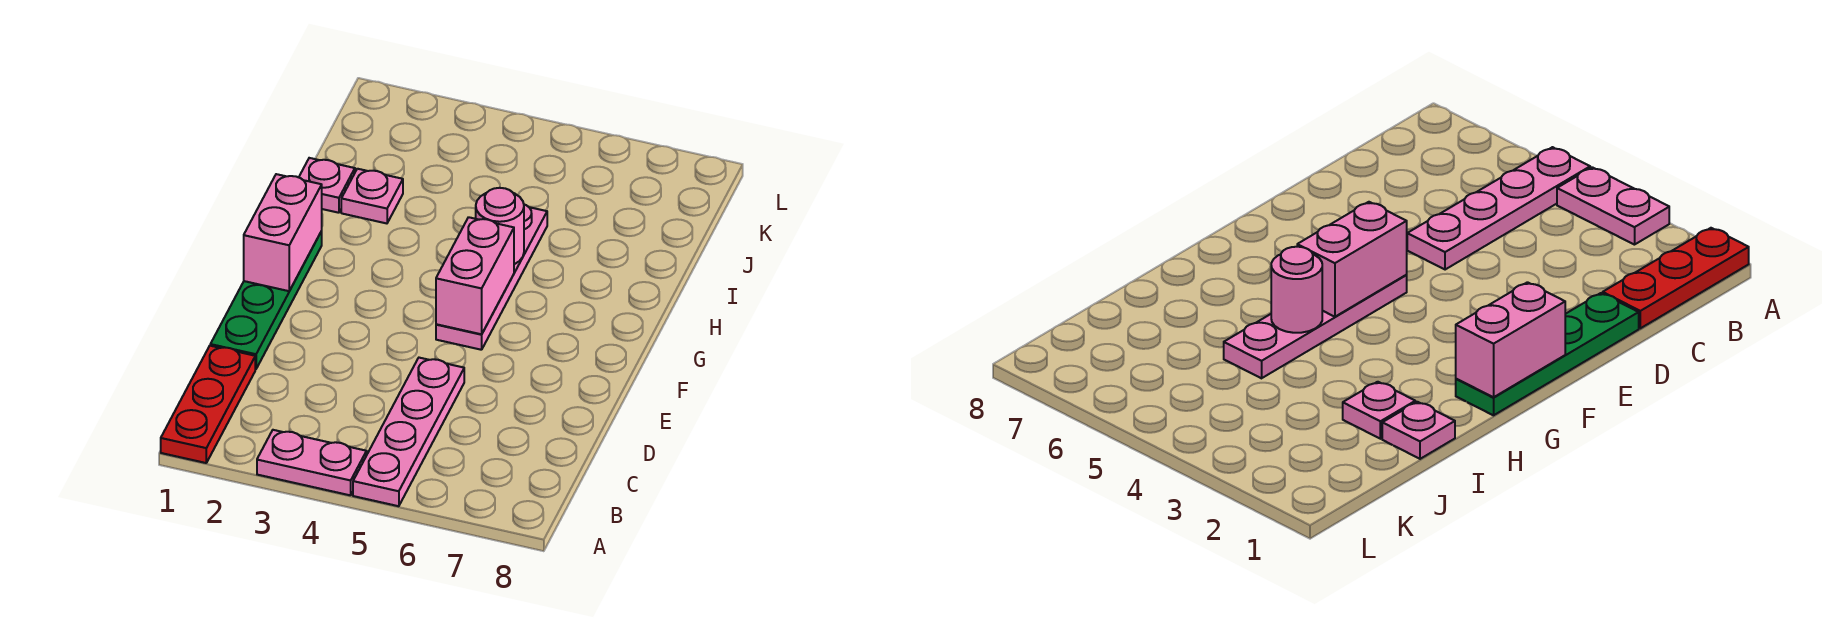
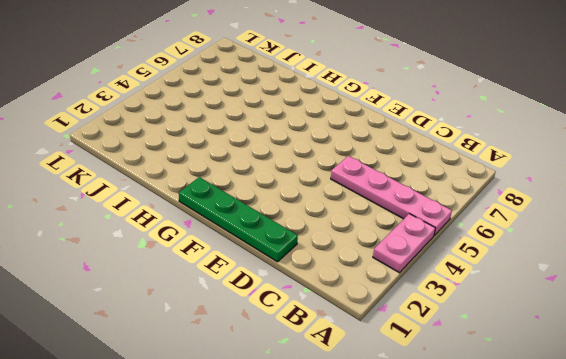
none -> red plate A1:C1 level 1
none -> pink plate F5:I5 level 1

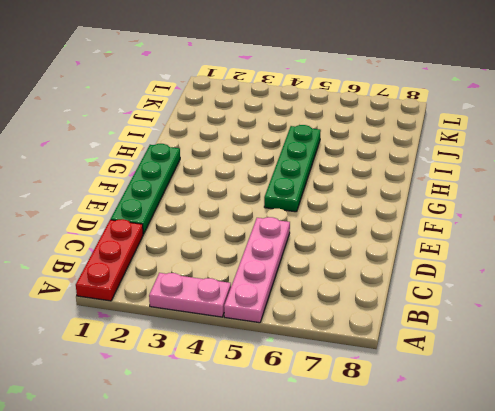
green plate F5:I5 level 1 -> pink plate F5:I5 level 1
none -> pink plate I1 level 1
none -> pink plate I2 level 1

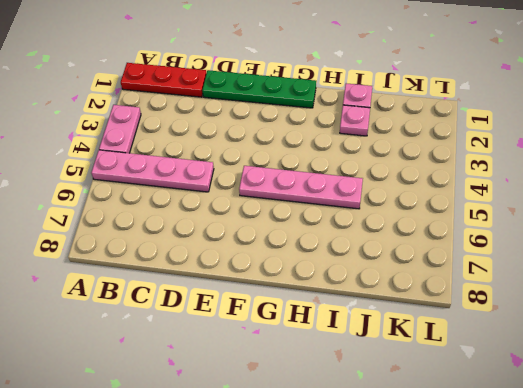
none -> pink brick F1:G1 level 2
none -> pink brick F5:G5 level 2

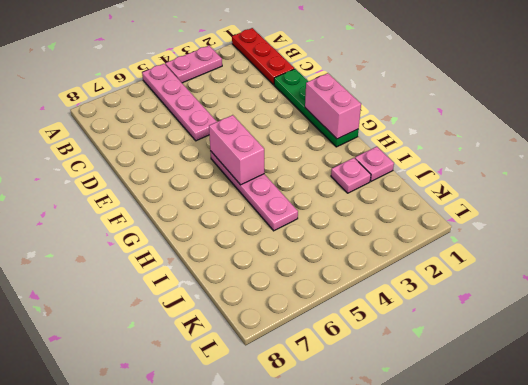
none -> pink round brick H5 level 2

